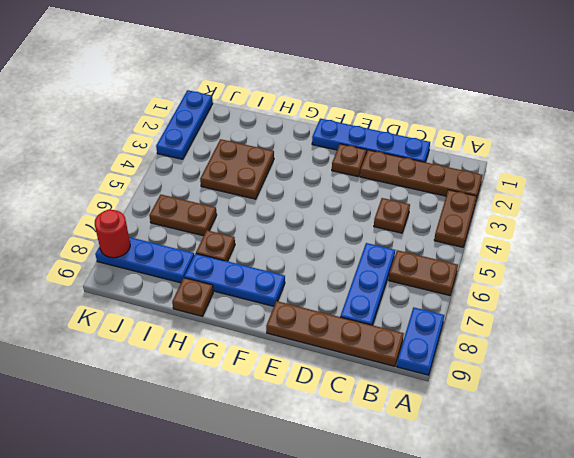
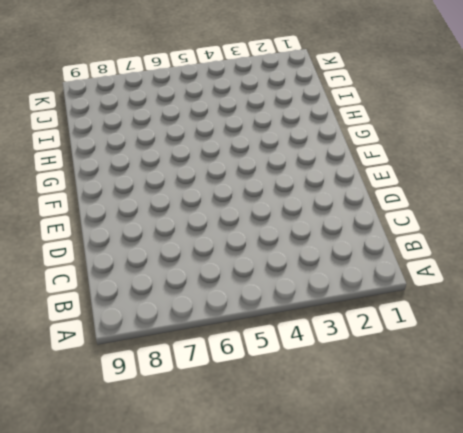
none -> brown plate A2:D2 level 1
none -> brown plate A3:A4 level 1
none -> brown plate A6:B6 level 1

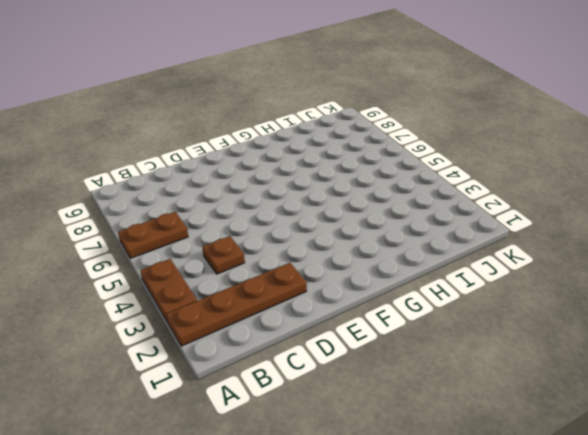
none -> blue plate A8:A9 level 1
none -> brown plate B9:E9 level 1
none -> blue plate C1:F1 level 1

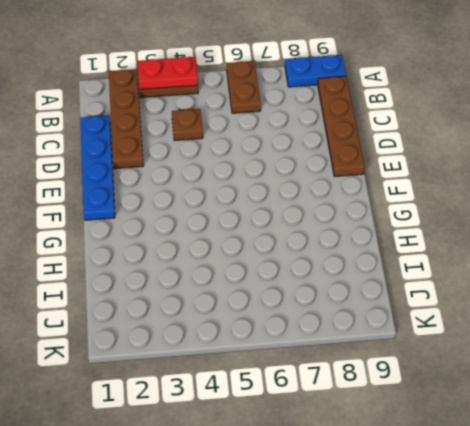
red plate A3:A4 level 2 -> none
none -> blue plate C6:C8 level 1
none -> brown plate E2 level 1
none -> blue plate F8:H8 level 1

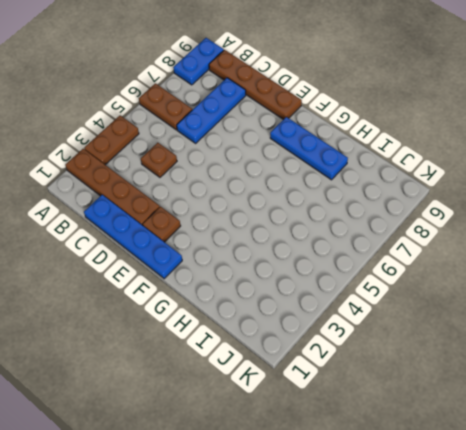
none -> brown plate H3:I4 level 1
none -> brown plate H7 level 1
none -> brown plate H9 level 1

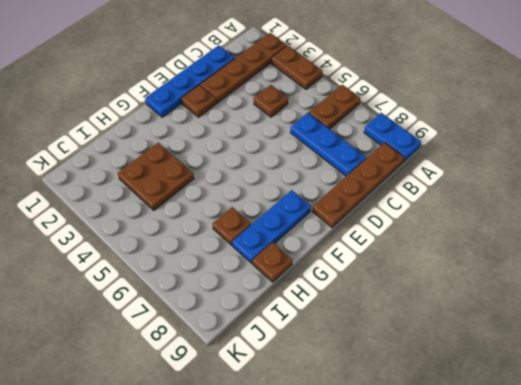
none -> brown plate I6:J6 level 1
none -> blue plate I8:K8 level 1
none -> blue plate K1:K3 level 1

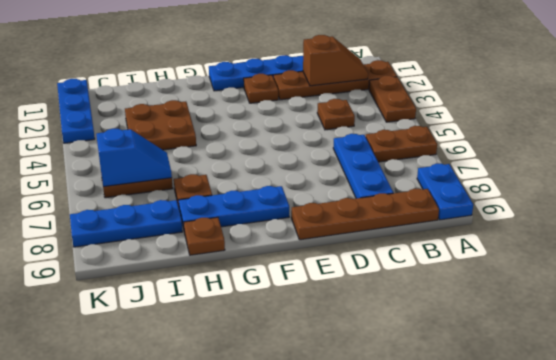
brown slope B2:C2 level 2 top C -> none
blue slope I6:J6 level 2 top J -> none
none -> red round brick K8 level 2

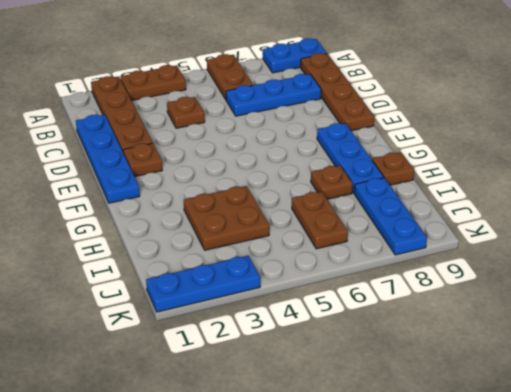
none -> red round brick K8 level 2

